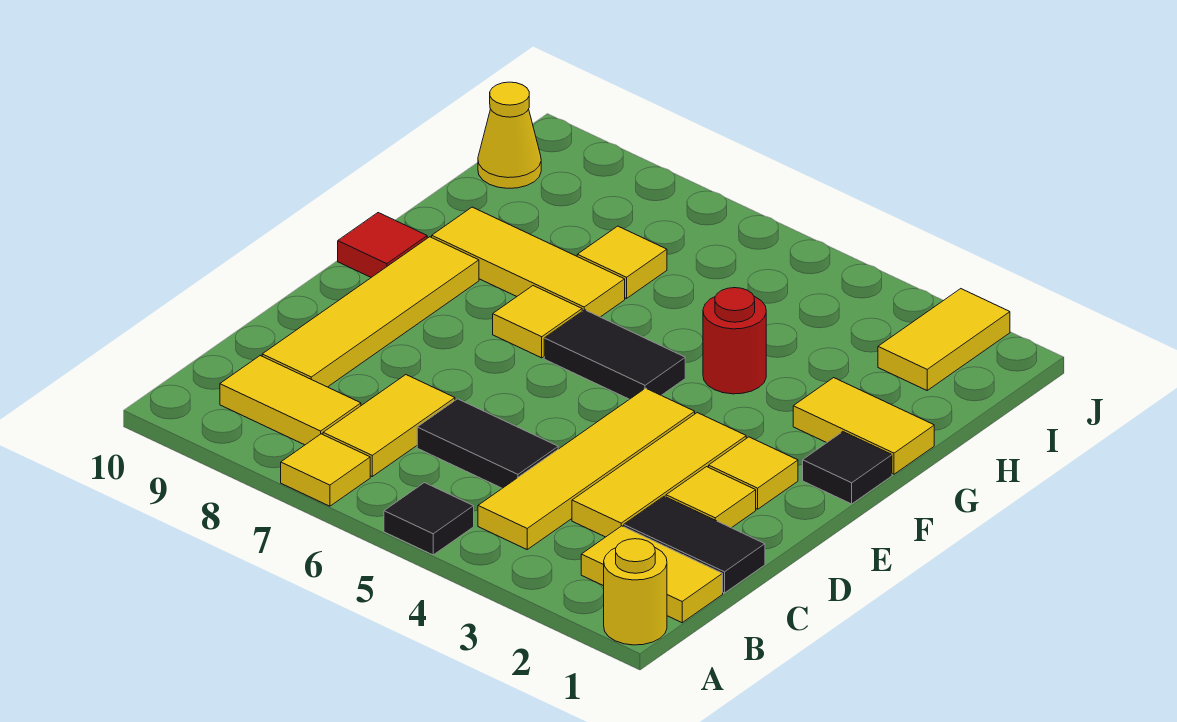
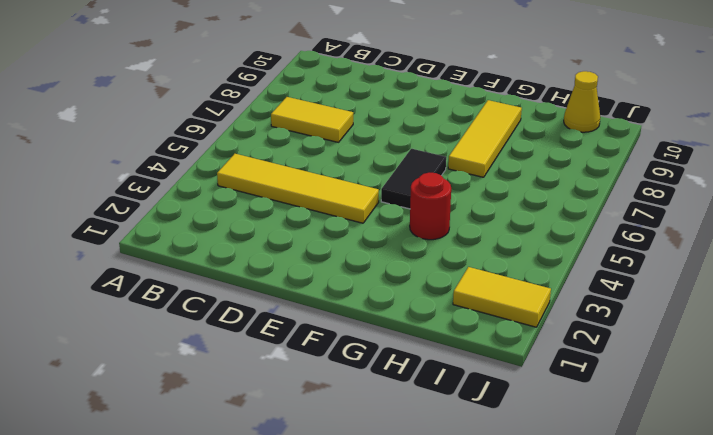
none -> yellow round brick A1 level 1
none -> black tile A5 level 1
none -> yellow tile A7 level 1

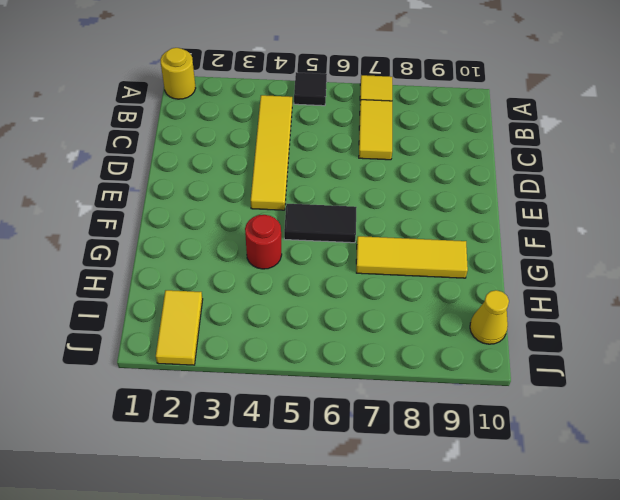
none -> yellow tile B1:B2 level 1
none -> yellow tile B8:B9 level 1
none -> black tile C1:C2 level 1

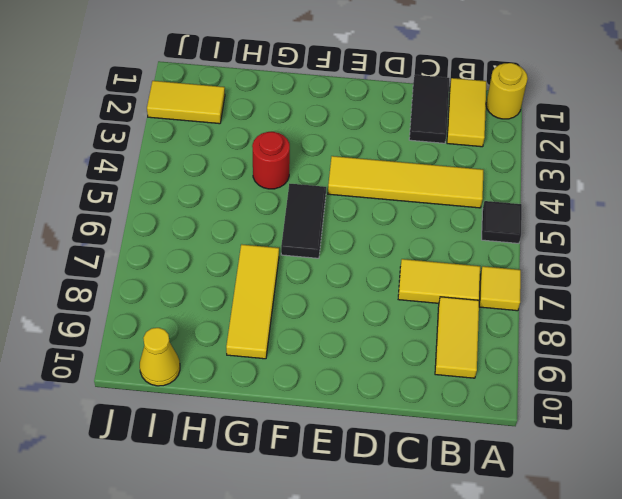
none -> yellow tile C3:E3 level 1
none -> black tile C5:C6 level 1
none -> yellow tile C9:F9 level 1

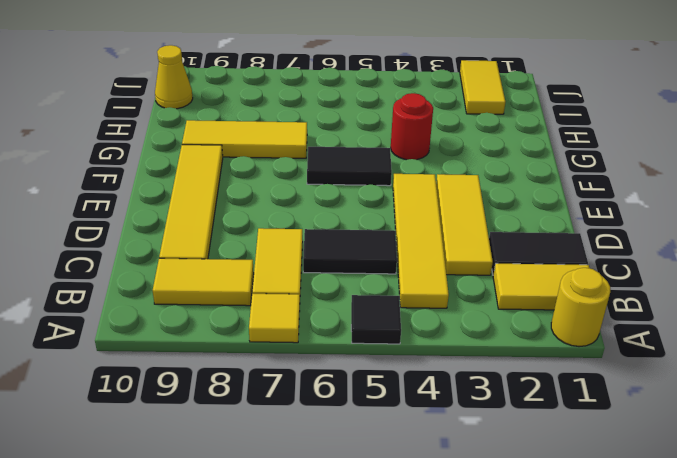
none -> yellow tile D2 level 1
none -> yellow tile E2 level 1
none -> black tile F1 level 1

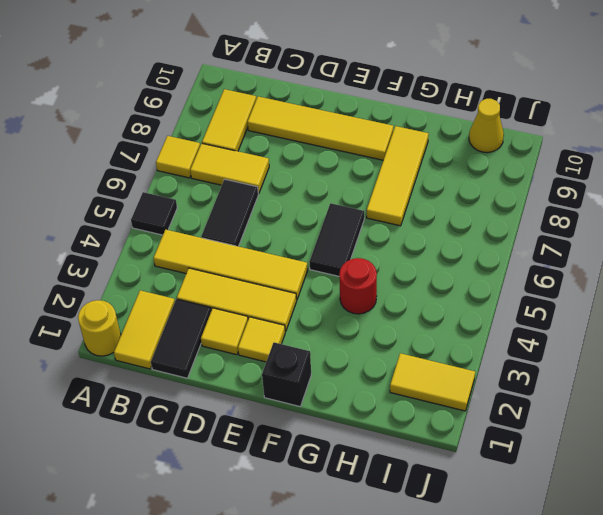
black brick F1 level 1 -> black tile F1 level 1
none -> yellow tile F7 level 1
none -> red tile F10 level 1
none -> yellow tile G1:G2 level 1

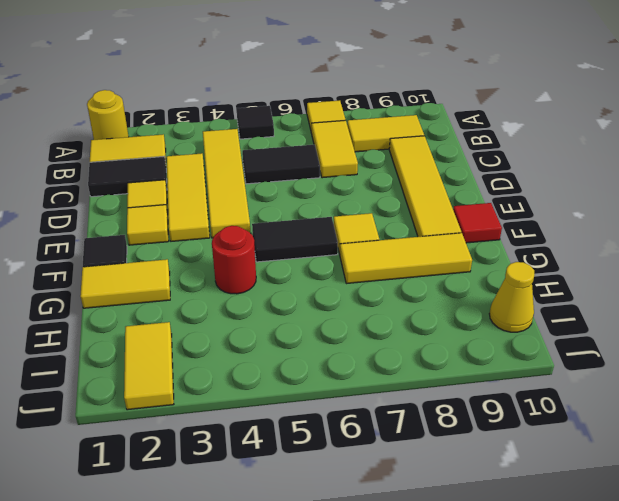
none -> yellow tile H7 level 1

